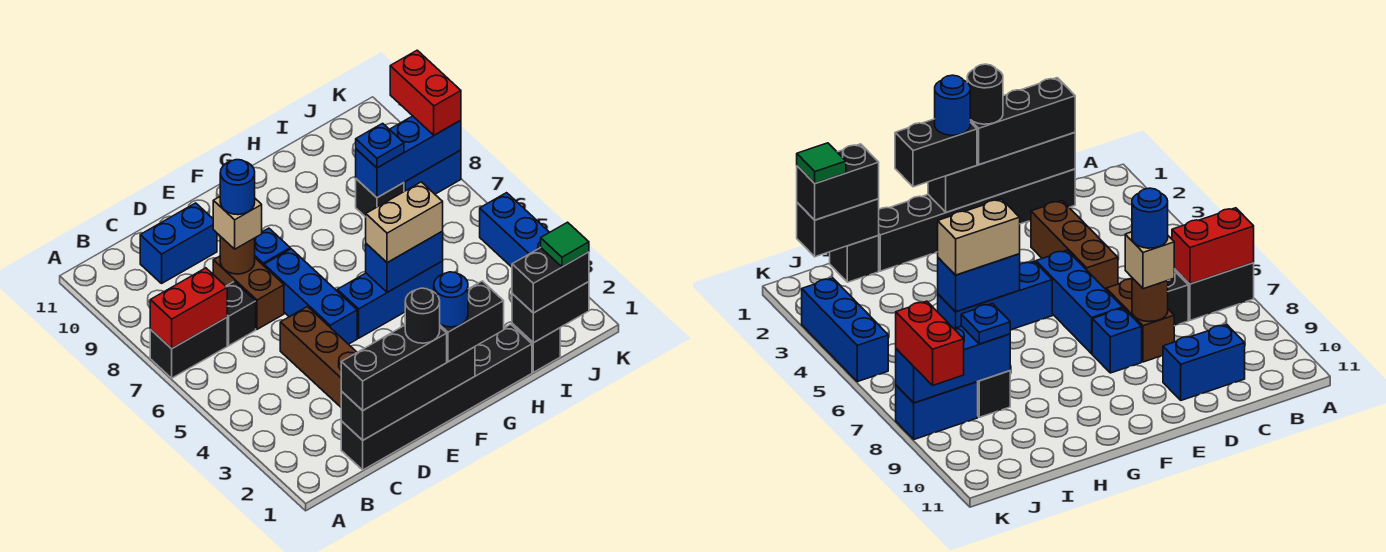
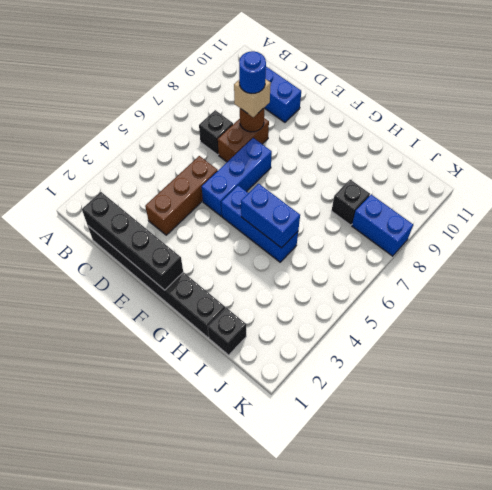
none -> black brick A7:B7 level 1
none -> blue brick E8 level 1
none -> blue brick K3:K5 level 1
none -> red brick A7:B7 level 2

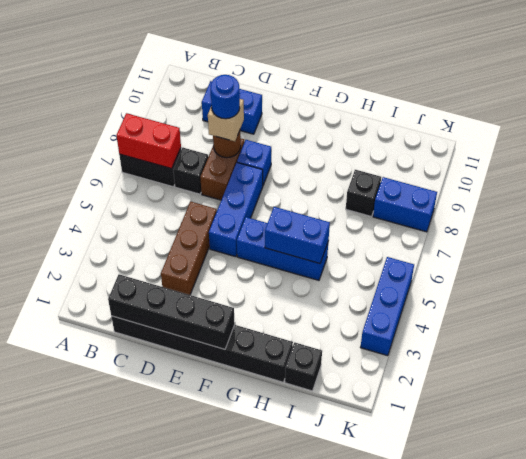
none -> black brick I1:J1 level 2
none -> blue brick I8:K8 level 2
none -> black brick C1:E1 level 3
none -> black brick F1:G1 level 3

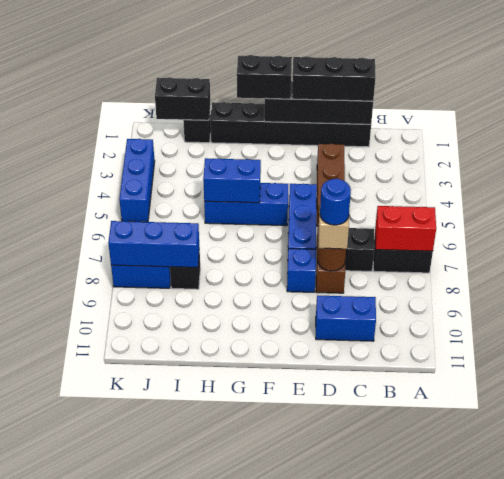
none -> tan brick G5:H5 level 3
none -> black brick I1:J1 level 3
none -> blue plate I8 level 3
none -> red brick K8:K9 level 3

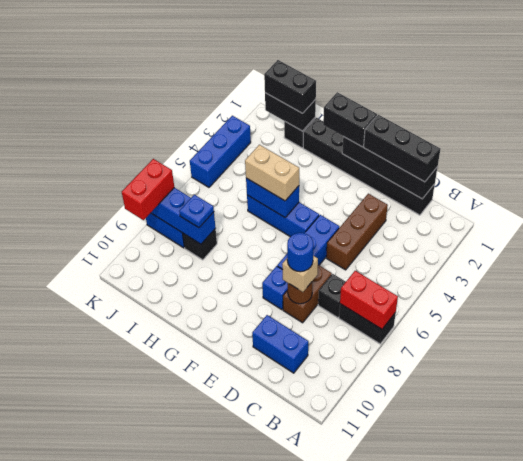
none -> black round brick E1 level 4
none -> blue round brick F1 level 4
none -> green tile J1 level 4

